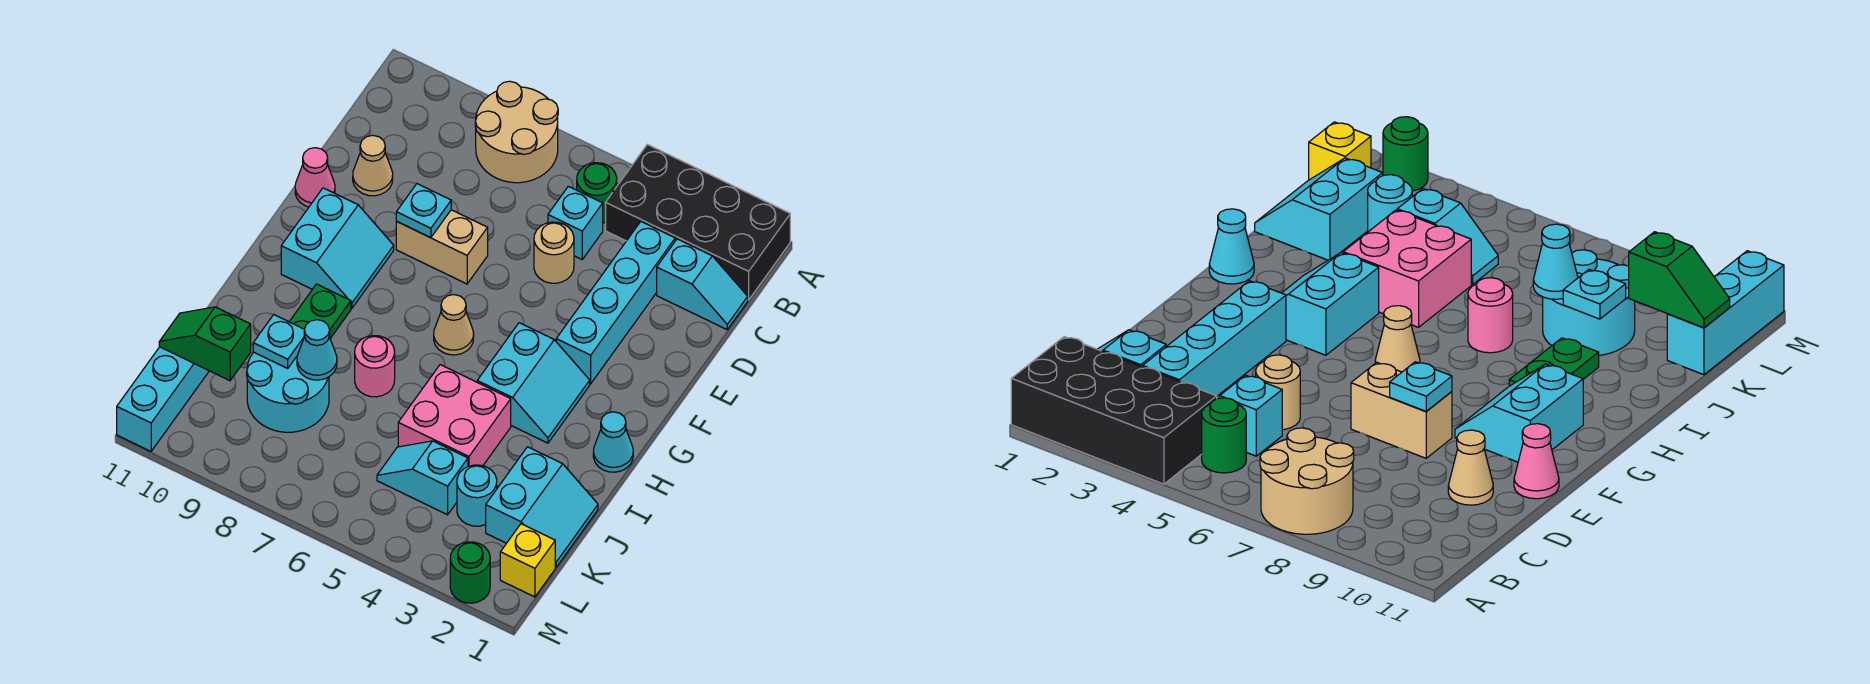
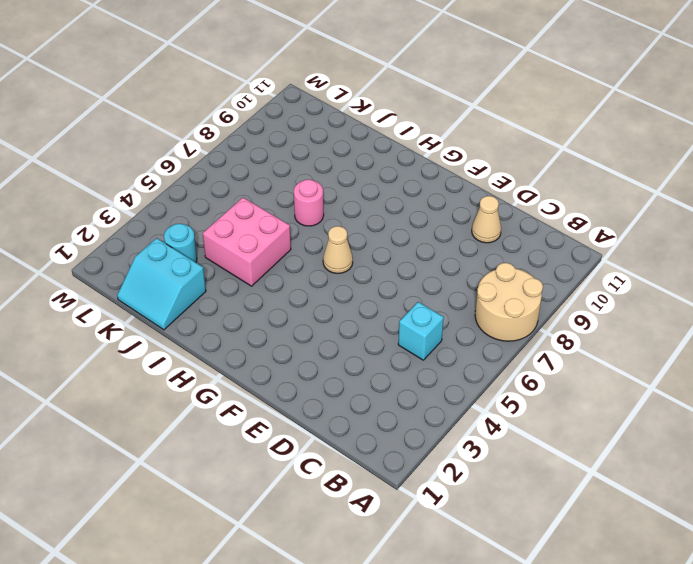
none -> black brick A1:B4 level 1
none -> green round brick B5 level 1
none -> cyan slope C1:C2 level 1 top 2

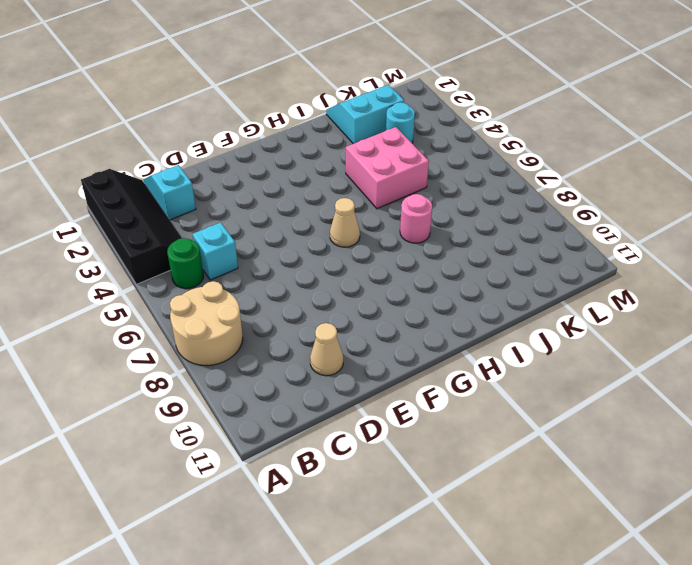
black slope A1:B4 level 1 top A -> black brick A1:B4 level 1
none -> cyan brick C3:F3 level 1
none -> tan round brick D5 level 1
none -> tan brick E7:E8 level 1

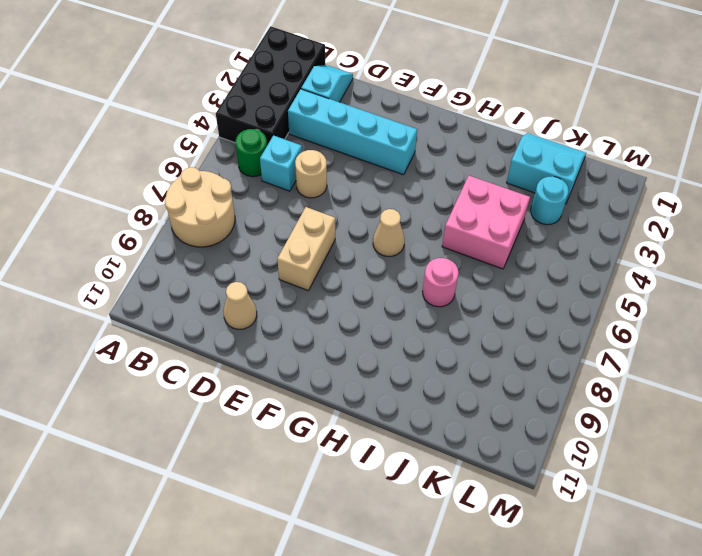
none -> pink cone E11 level 1
none -> cyan slope F9:G10 level 1 top 10
none -> cyan slope G3:H4 level 1 top 4

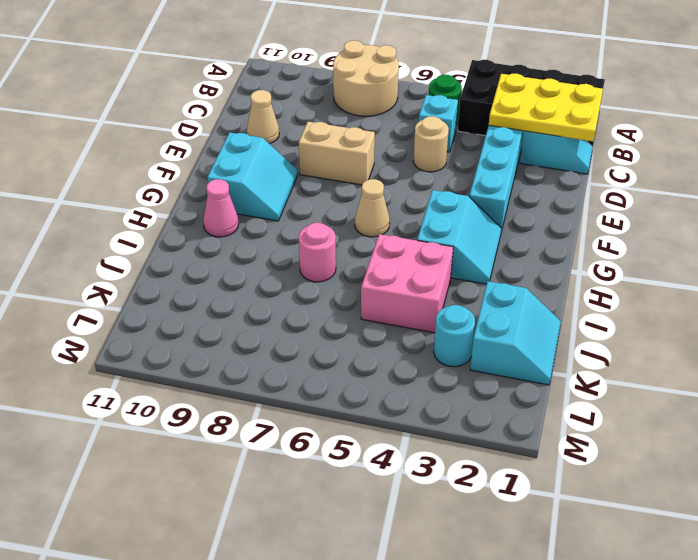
yellow plate B1:C3 level 2 -> none
pink cone H10 level 1 -> pink cone E11 level 1
none -> cyan cone H1 level 1
none -> green plate H9:I9 level 1
none -> cyan round brick J8:K9 level 1

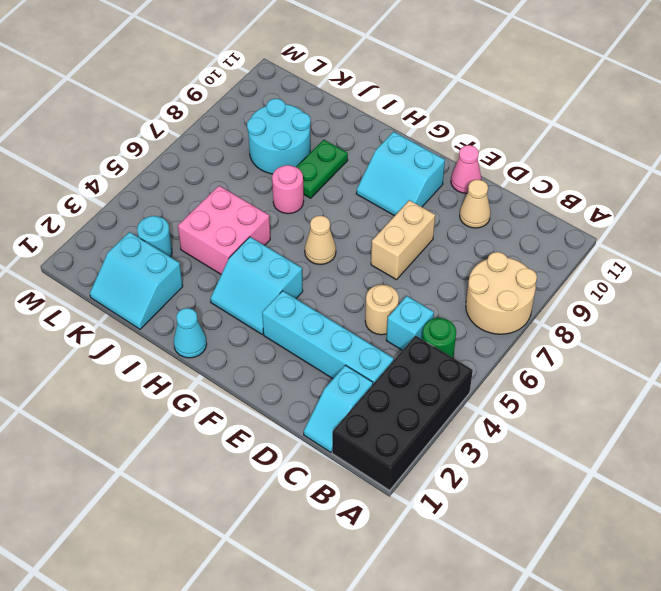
green plate I8:I9 level 1 -> green plate H9:I9 level 1
none -> cyan slope K4:K5 level 1 top 4
none -> cyan brick K11:M11 level 1
none -> yellow brick L1 level 1

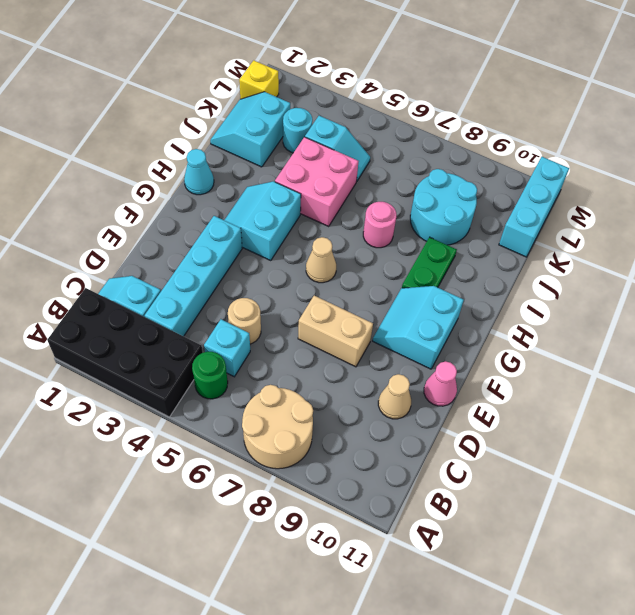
none -> green round brick M2 level 1
none -> cyan plate E8 level 2
none -> cyan cone J8 level 2

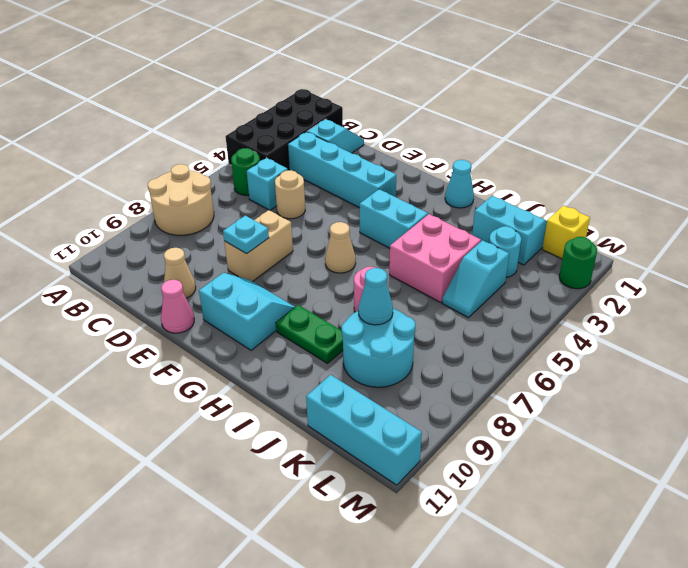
none -> cyan plate J9 level 2
none -> green slope K10:K11 level 2 top 10

